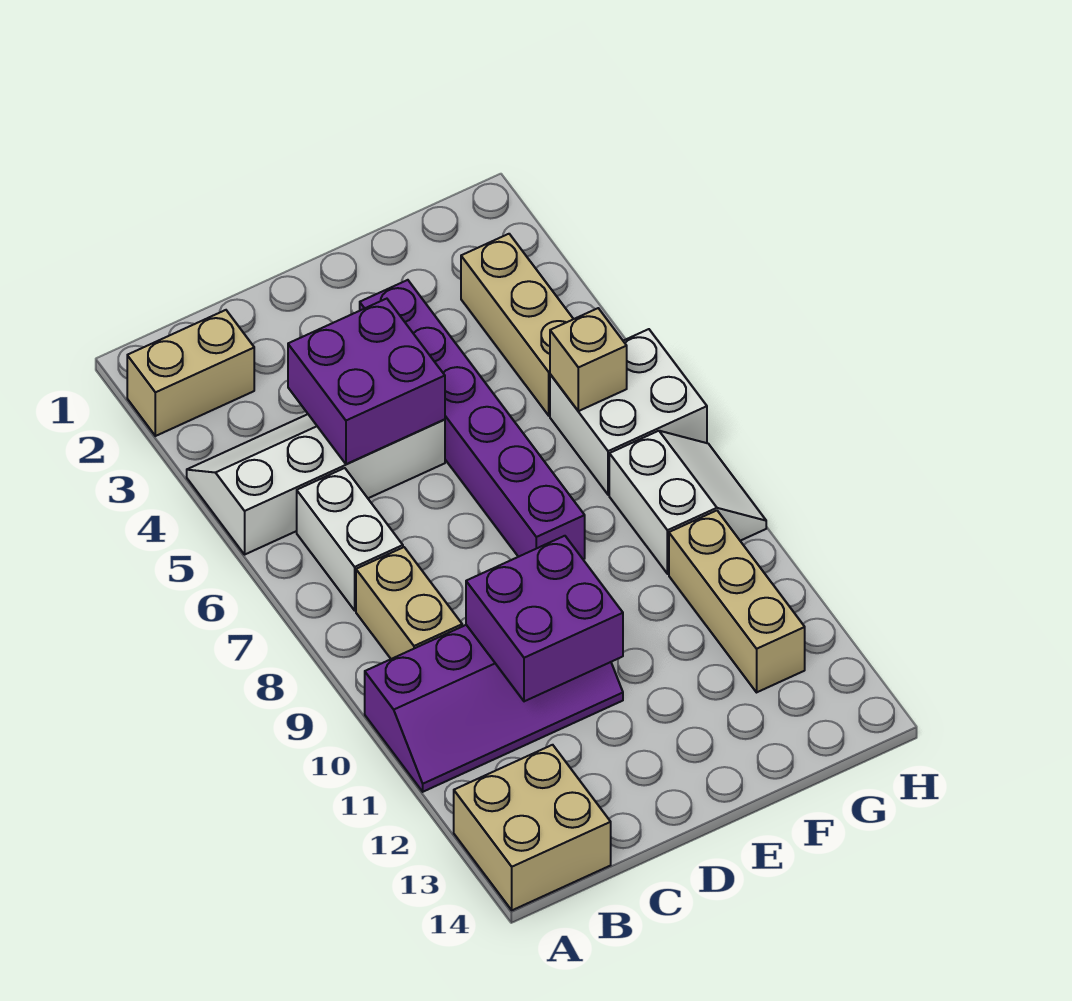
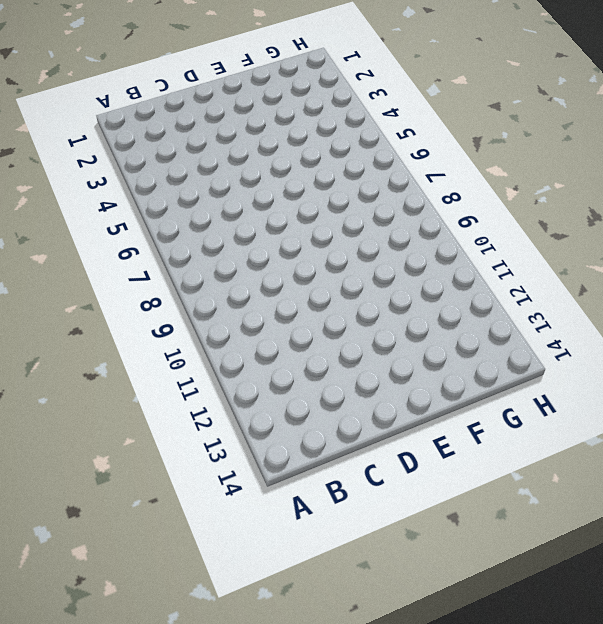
none -> tan brick A2:B2 level 1
none -> white slope A4:D5 level 1 top 5
none -> purple slope A10:D11 level 1 top 10

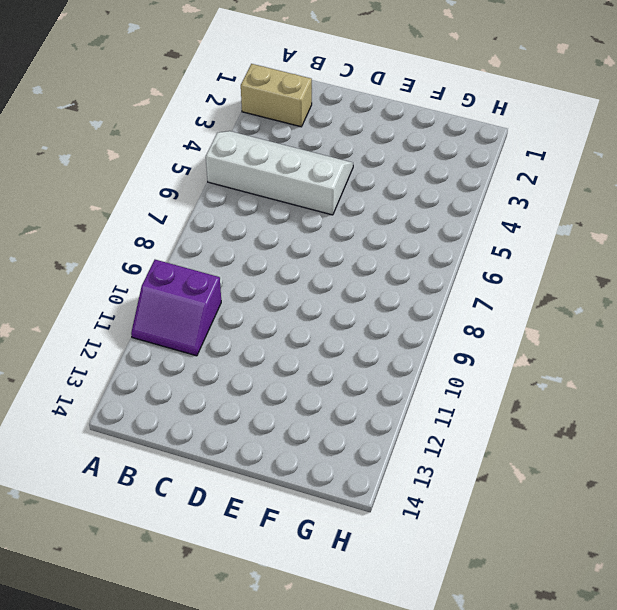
purple slope A10:B11 level 1 top 10 -> purple slope A10:D11 level 1 top 10
none -> tan brick A13:B14 level 1
none -> white brick B6:B7 level 1
none -> tan brick B8:B9 level 1

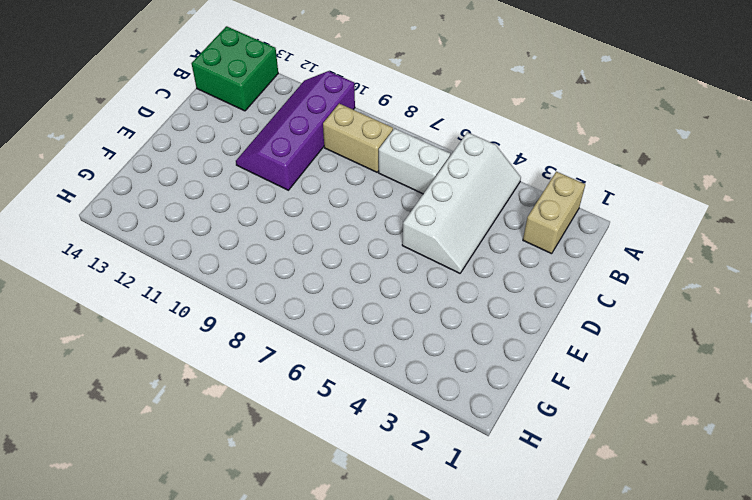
green brick A13:B14 level 1 -> tan brick A13:B14 level 1
none -> purple brick E3:E8 level 1
none -> tan brick G3:G5 level 1
none -> white brick G6:H7 level 1

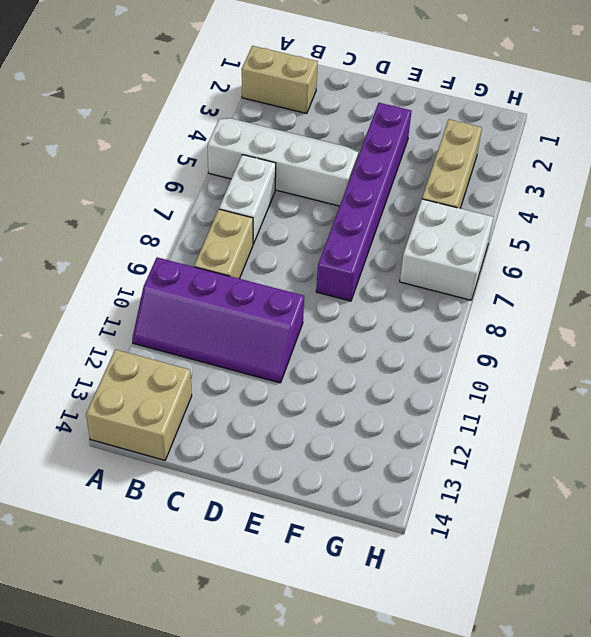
none -> white slope G8:H9 level 1 top G
none -> tan brick G10:G12 level 1
none -> purple brick C4:D5 level 2

